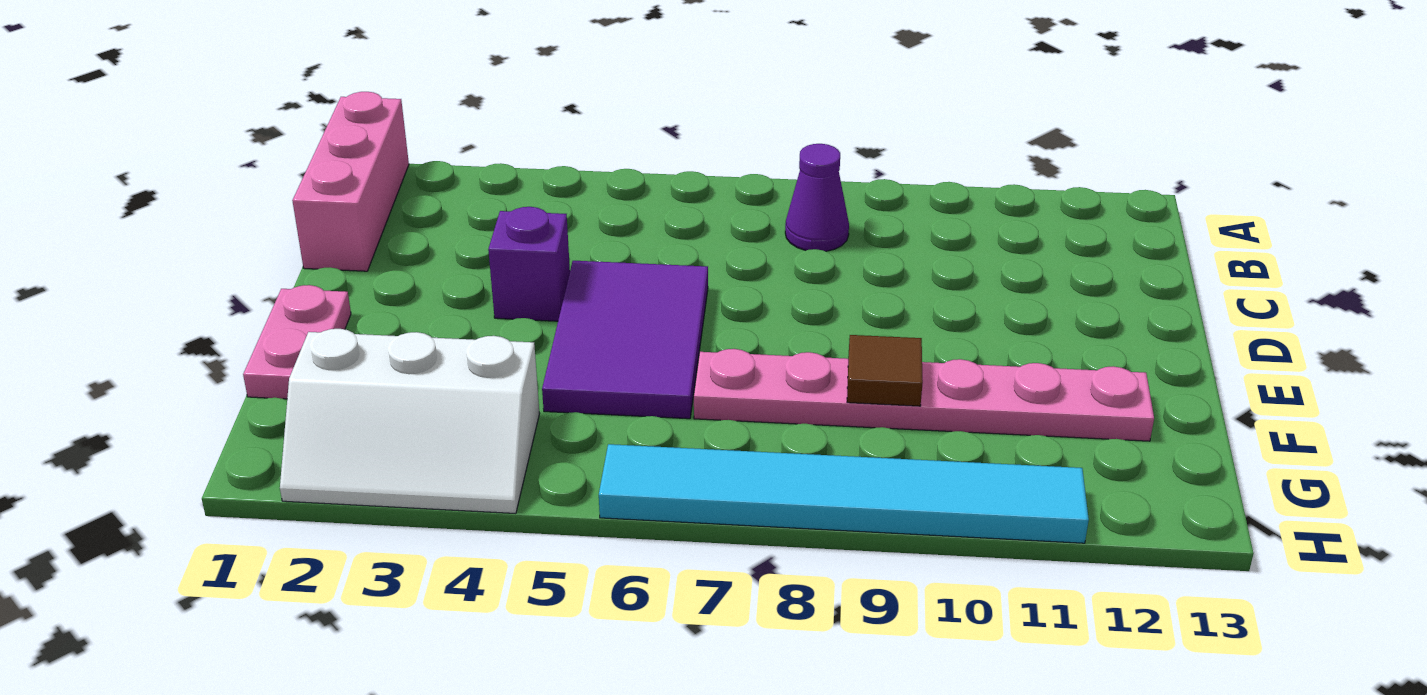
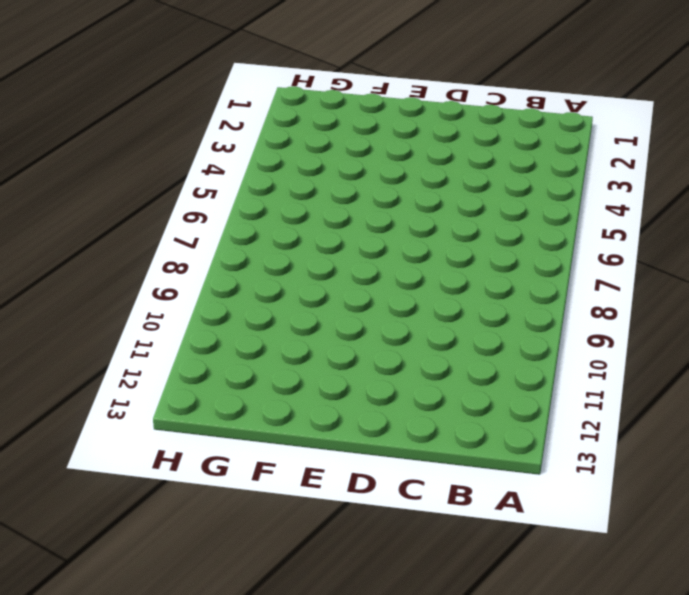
none -> pink brick A1:C1 level 1
none -> purple cone B8 level 1

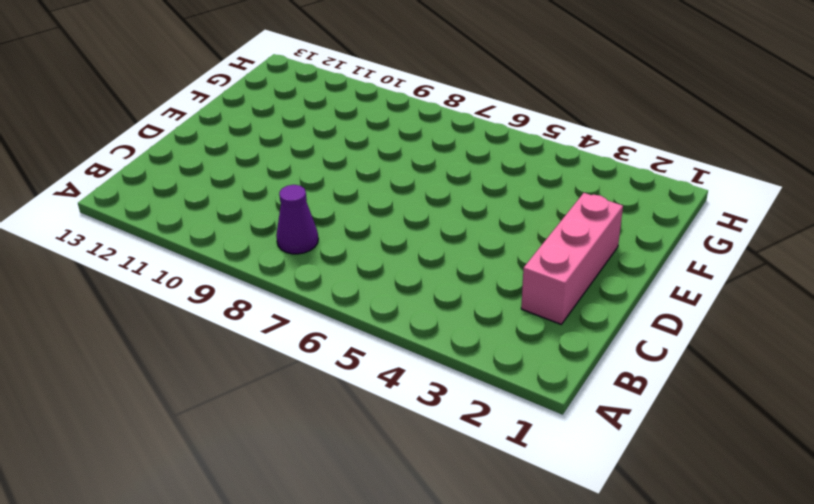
pink brick C2:E2 level 1 -> pink brick A1:C1 level 1
none -> purple brick D4 level 1
none -> purple tile D5:F6 level 1

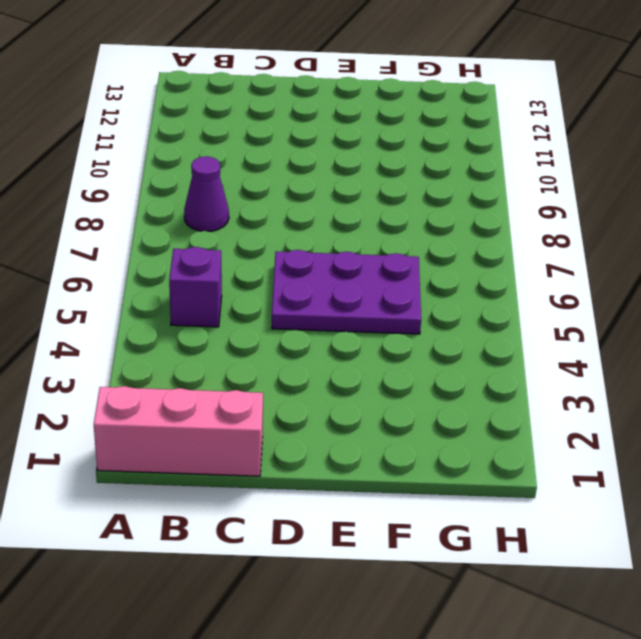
purple brick B5 level 1 -> purple brick D4 level 1
purple plate D5:F6 level 1 -> purple tile D5:F6 level 1
none -> pink plate E1:F1 level 1
none -> pink plate F7:F12 level 1

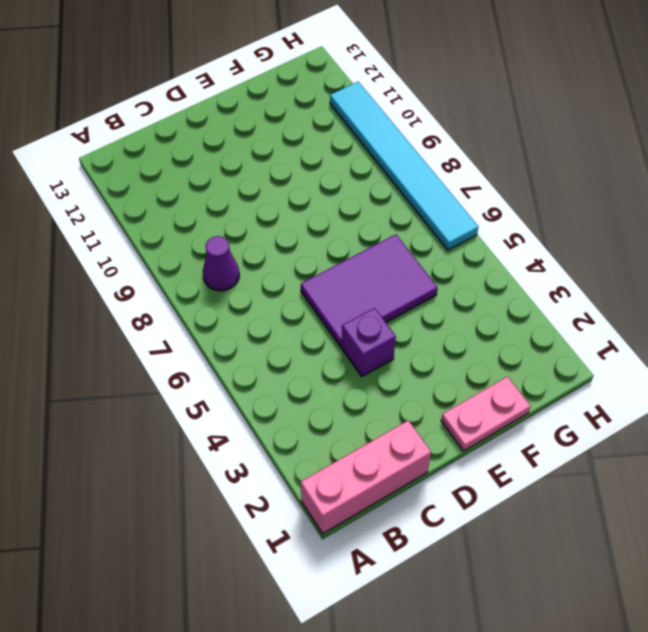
none -> pink plate F7:F12 level 1
none -> white slope G2:H4 level 1 top G

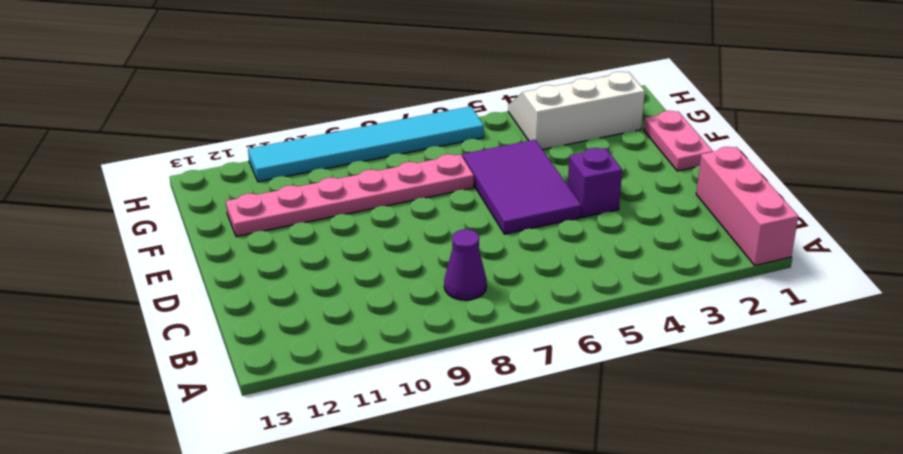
none -> brown tile F9 level 2

